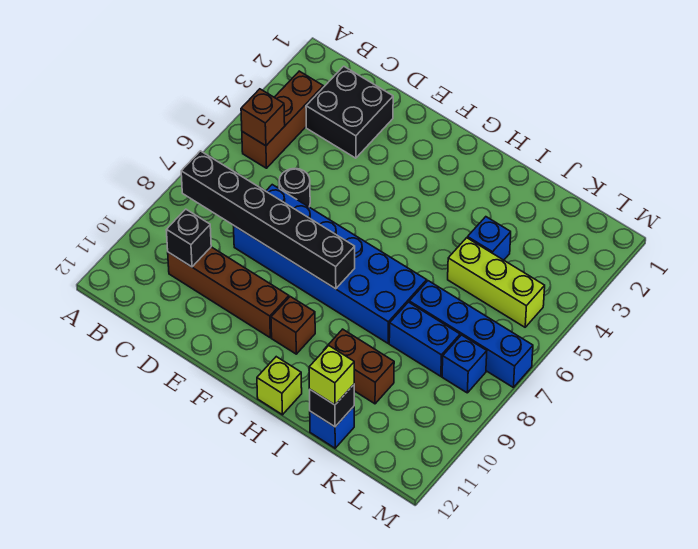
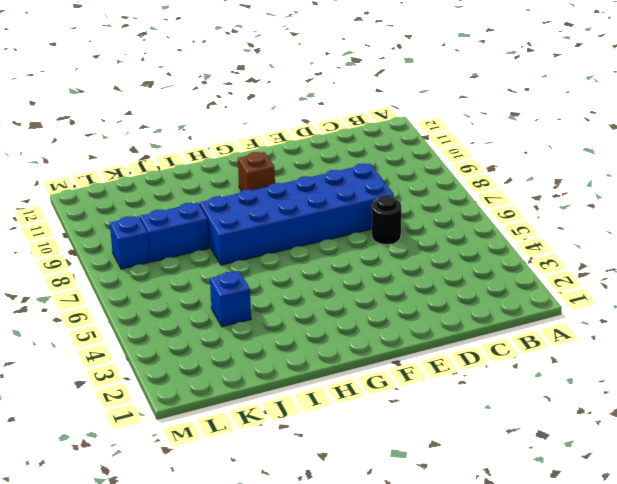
none -> brown brick B3:B5 level 1
none -> black brick C2:D3 level 1
none -> brown brick C10:F10 level 1

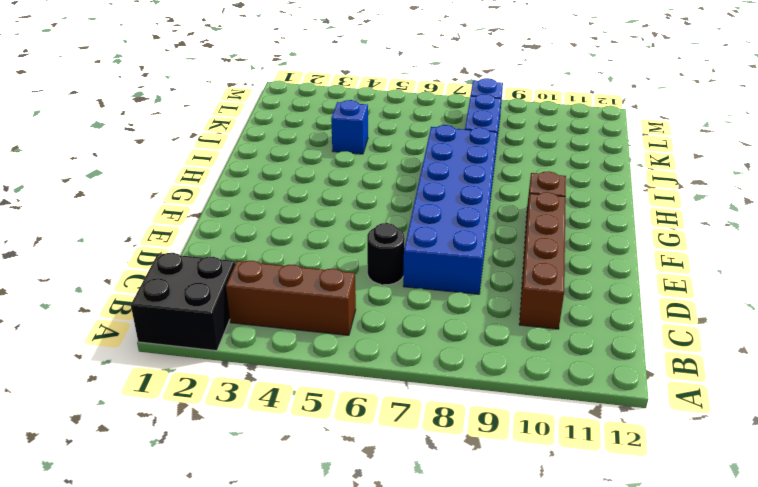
black brick A1:B2 level 1 -> black brick C2:D3 level 1
none -> lime brick H12 level 1
none -> brown brick I10:J10 level 1
none -> lime brick J5:L5 level 1

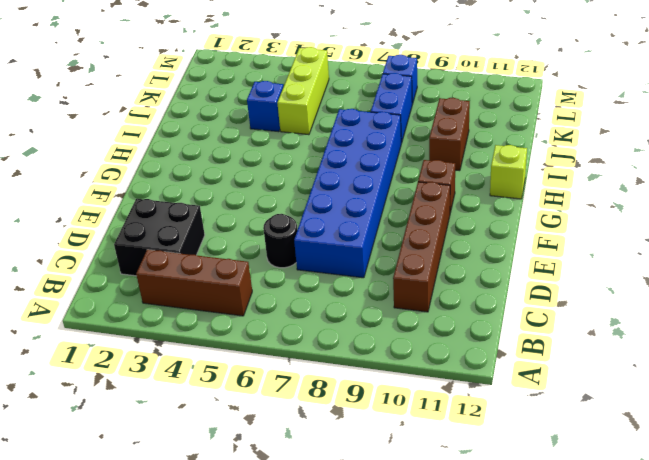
none -> blue brick J7:M7 level 1
none -> blue brick J12 level 1
none -> brown brick B5 level 2

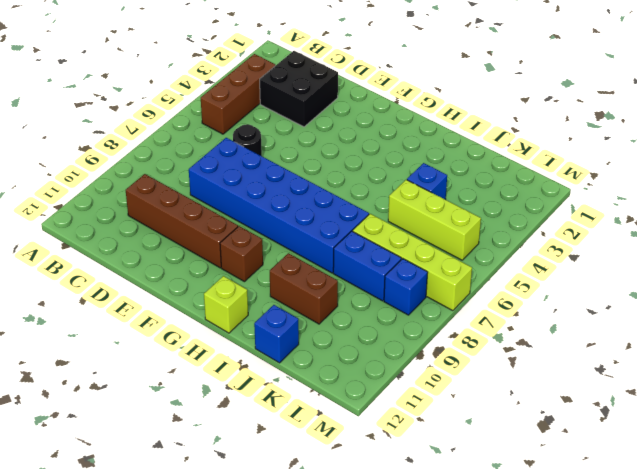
lime brick J7:M7 level 1 -> blue brick J7:M7 level 1
none -> brown brick B5 level 2
none -> black brick B8:G8 level 2
none -> black brick C10 level 2

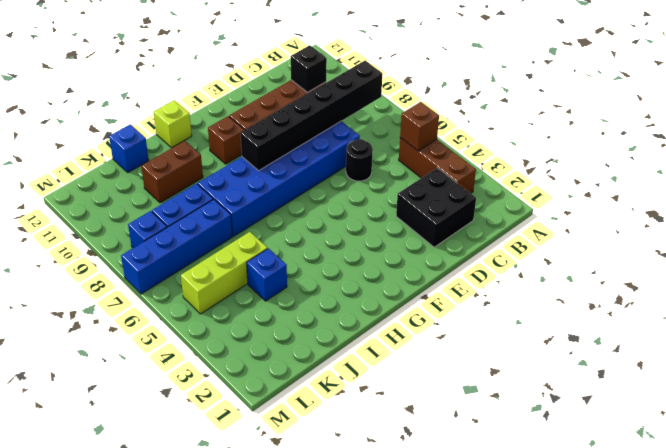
none -> black brick J12 level 2
none -> lime brick J12 level 3

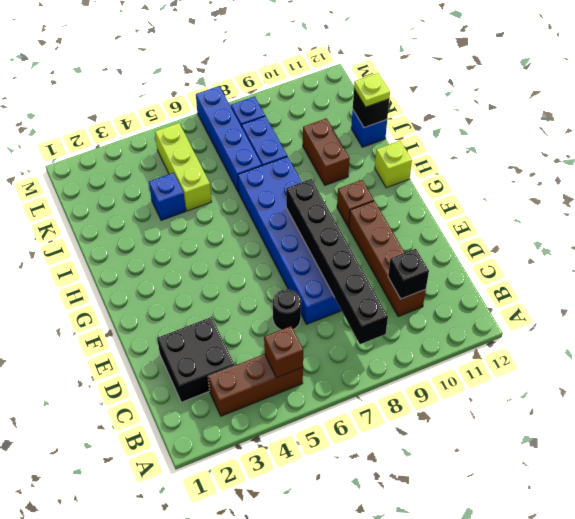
lime plate J12 level 3 -> lime brick J12 level 3

